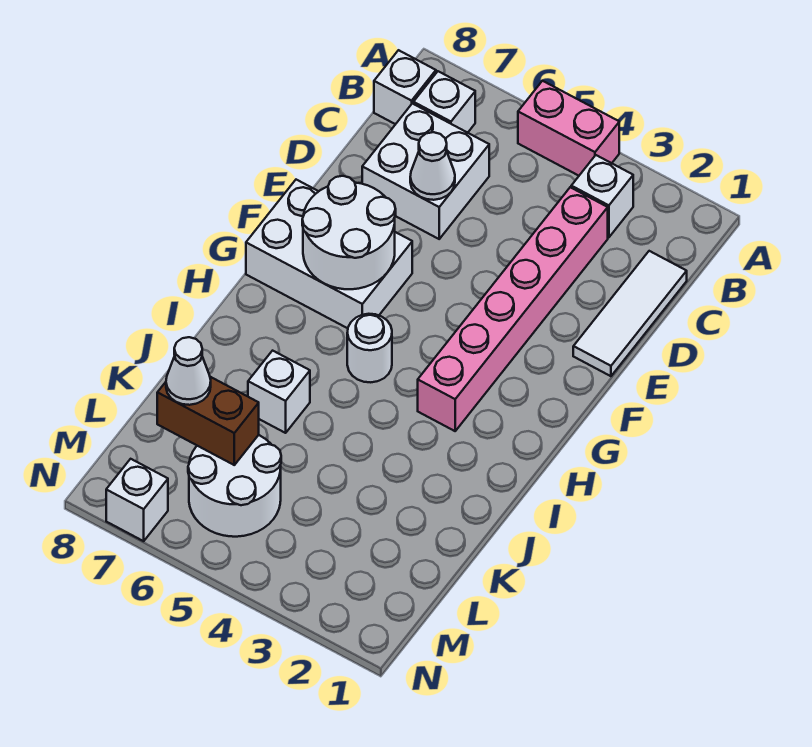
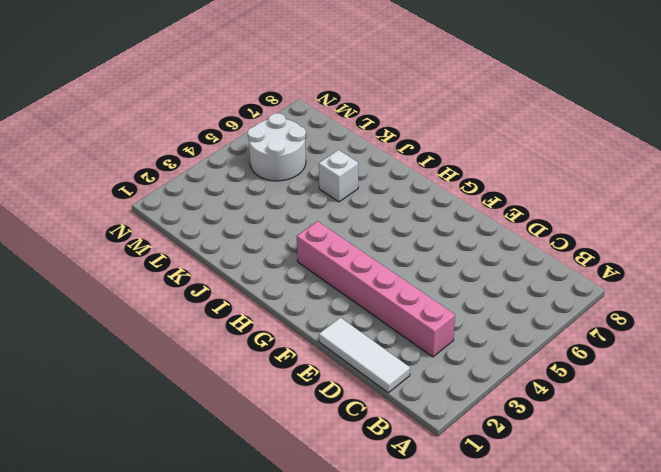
none -> pink brick A4:A5 level 1
none -> white brick B3 level 1
none -> white brick B7 level 1

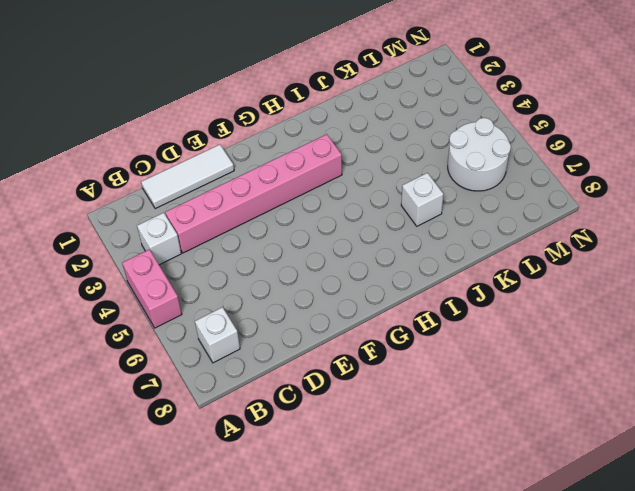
none -> white brick B8 level 1
none -> white brick C6:D7 level 1
none -> white brick F6:G8 level 1

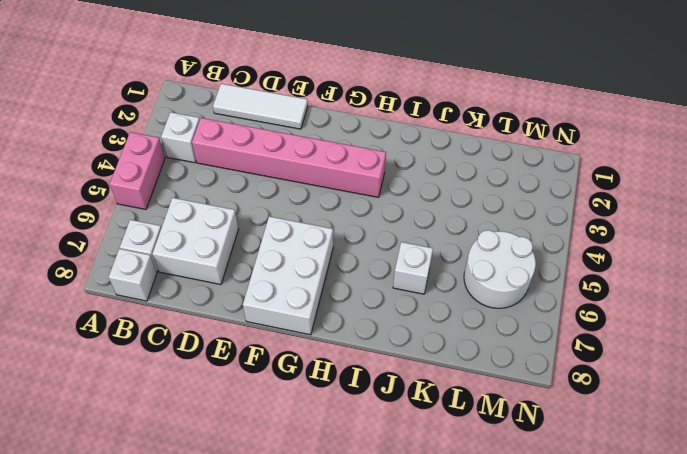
none -> white round brick H5 level 1
none -> white brick N7 level 1
none -> white cone D6 level 2

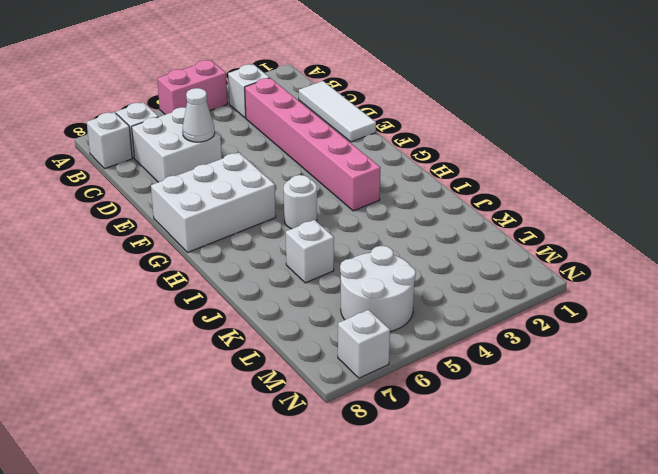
none -> white round brick F6:G7 level 2
none -> brown brick L6:L7 level 2
none -> white cone L7 level 3

